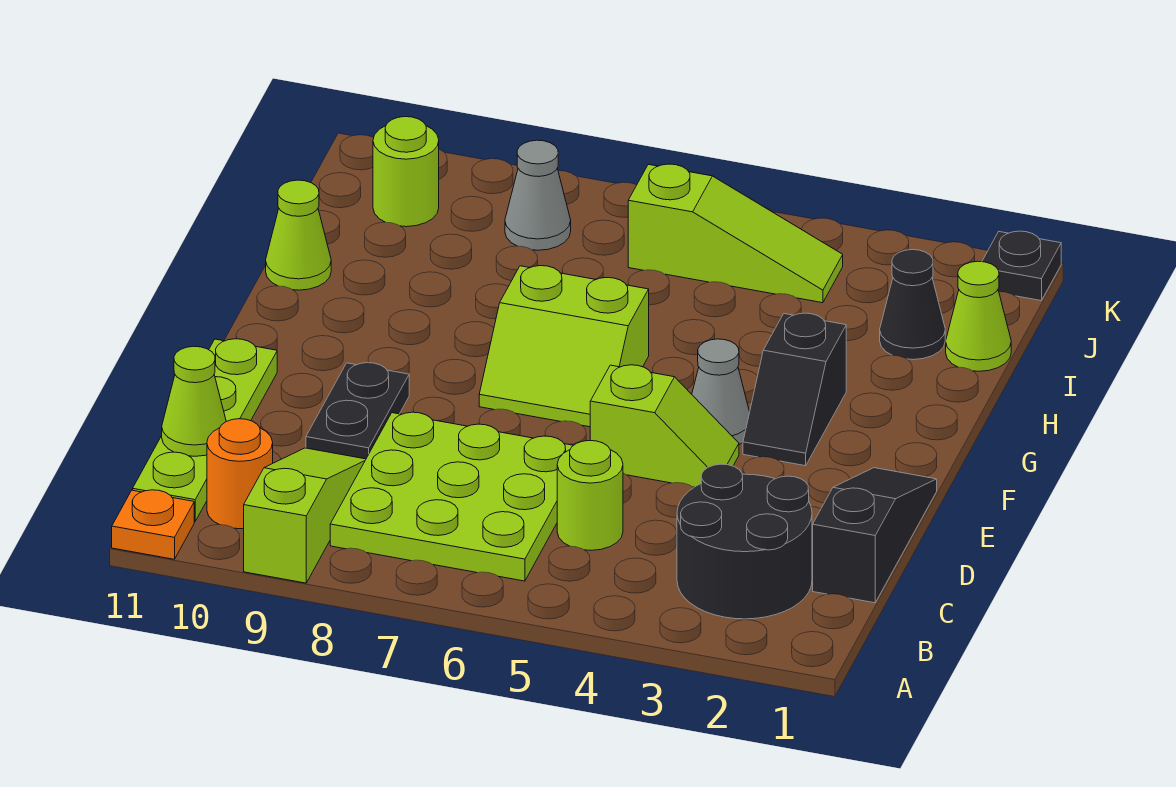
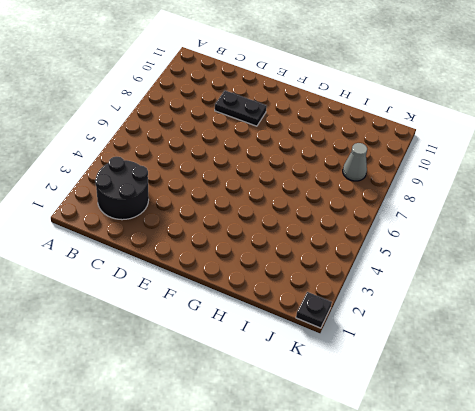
none -> lime slope A9:C9 level 1 top A
none -> orange plate A11 level 1
none -> lime plate B6:D8 level 1

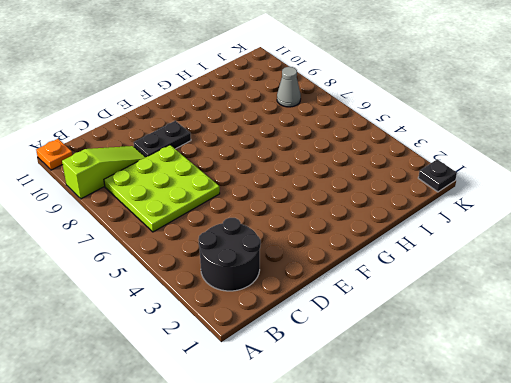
none -> orange round brick B10 level 1
none -> lime plate B11:E11 level 1
none -> black slope C1:E1 level 1 top C

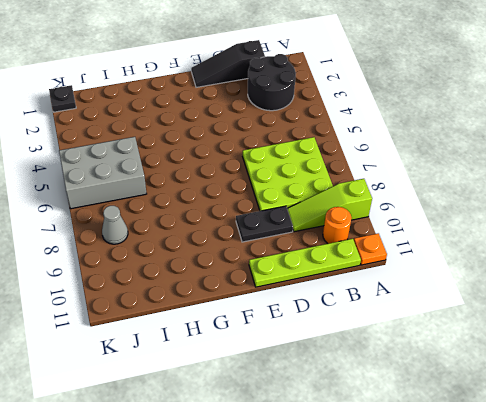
grey brick I5:K6 level 1 -> lime slope J4:J6 level 1 top 6
none -> lime round brick C5 level 1
none -> lime slope E4:E5 level 1 top 5
none -> black slope F3:G3 level 1 top G

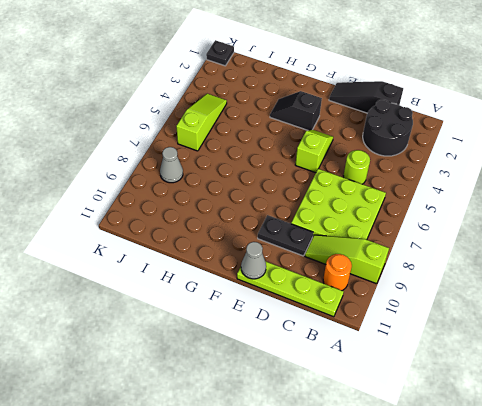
grey cone E11 level 2 -> grey cone F4 level 1
black slope F3:G3 level 1 top F -> black slope F3:G3 level 1 top G
none -> orange plate A11 level 1
none -> lime slope F6:G7 level 1 top G
none -> lime cone H11 level 1

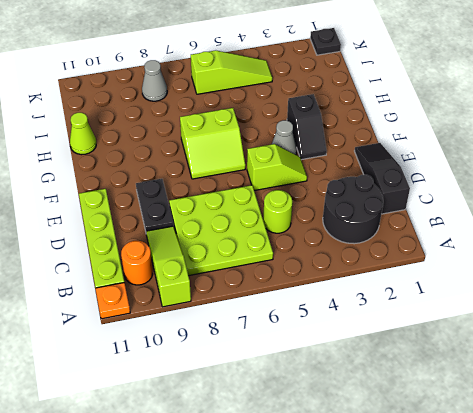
none -> lime cone I1 level 1
none -> black cone I2 level 1
none -> lime round brick J10 level 1

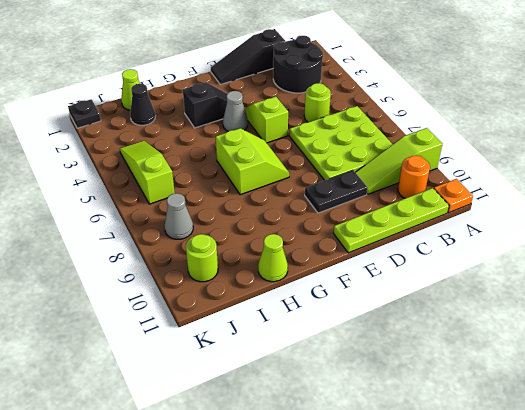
none -> lime cone C11 level 2

